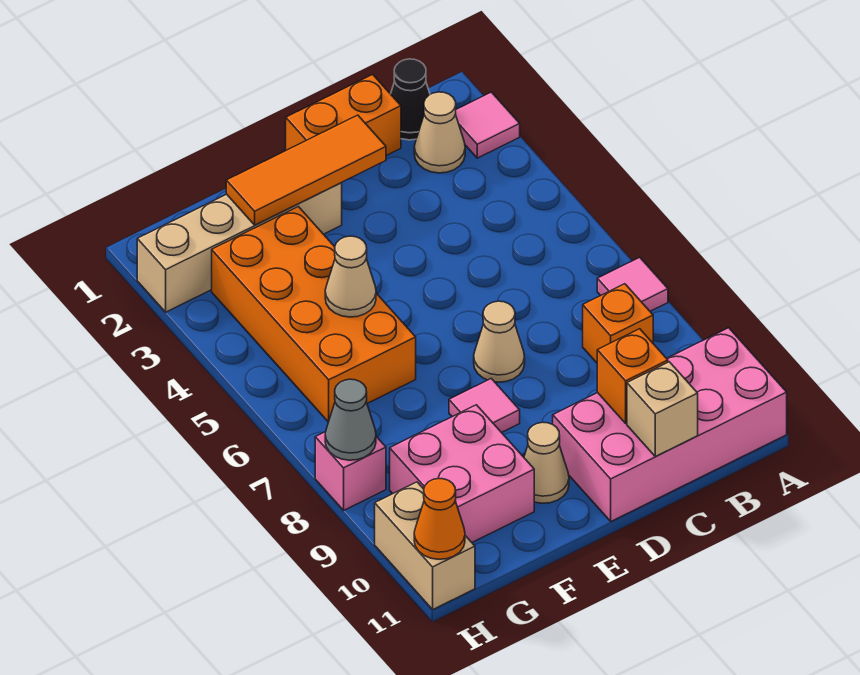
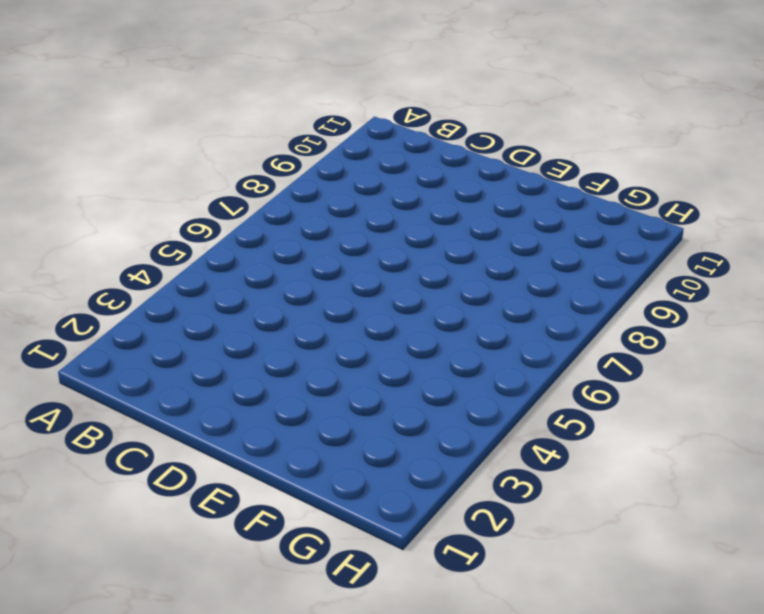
none -> pink tile A2 level 1
none -> pink tile A7 level 1
none -> pink brick A10:D11 level 1

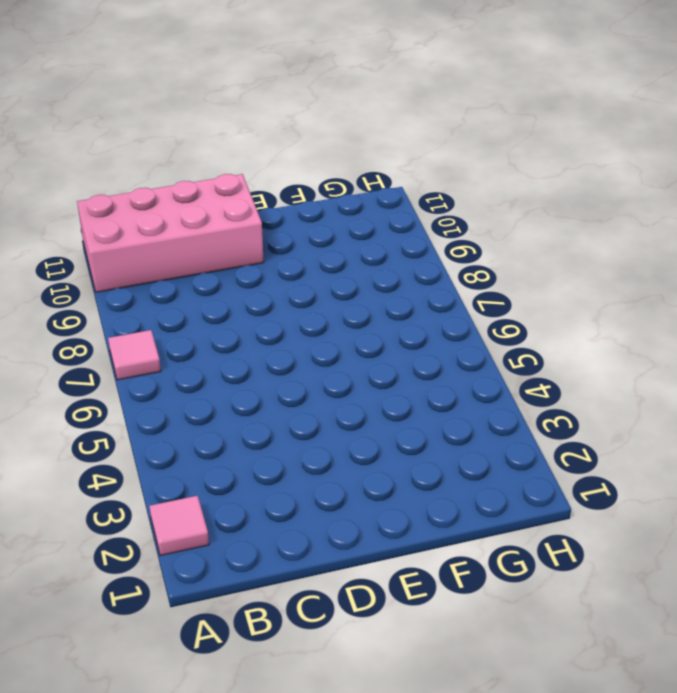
none -> black cone B1 level 1
none -> tan cone B2 level 1
none -> orange brick B8 level 1

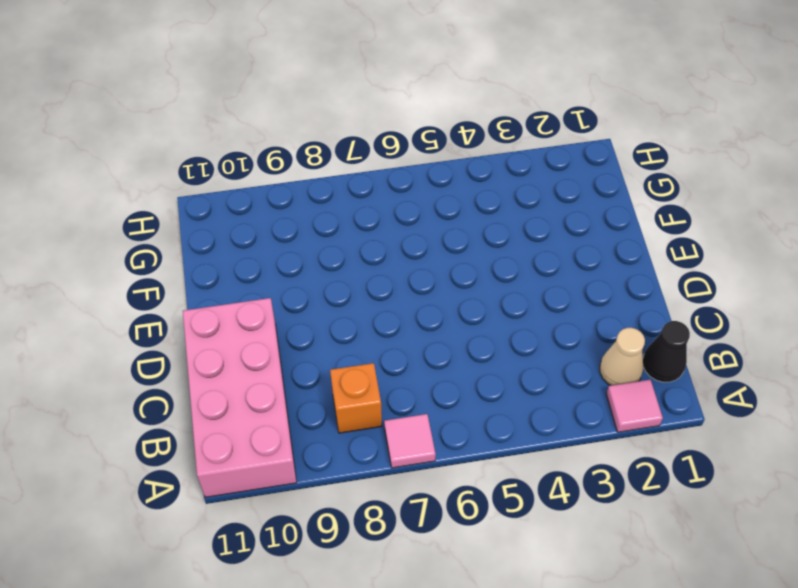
none -> orange brick C1:D1 level 1
none -> tan cone D7 level 1
none -> tan brick E2:H2 level 1

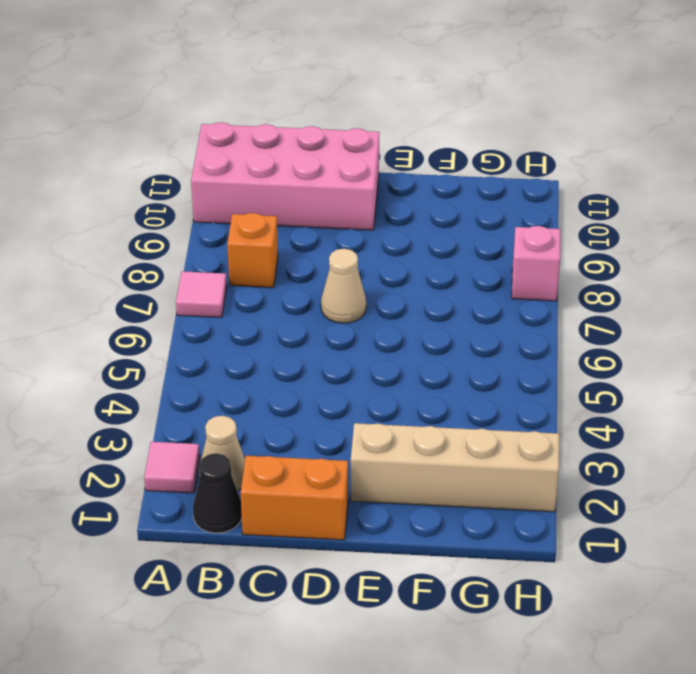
none -> pink tile E8 level 1
none -> tan cone E10 level 1
none -> orange brick F3:G6 level 1

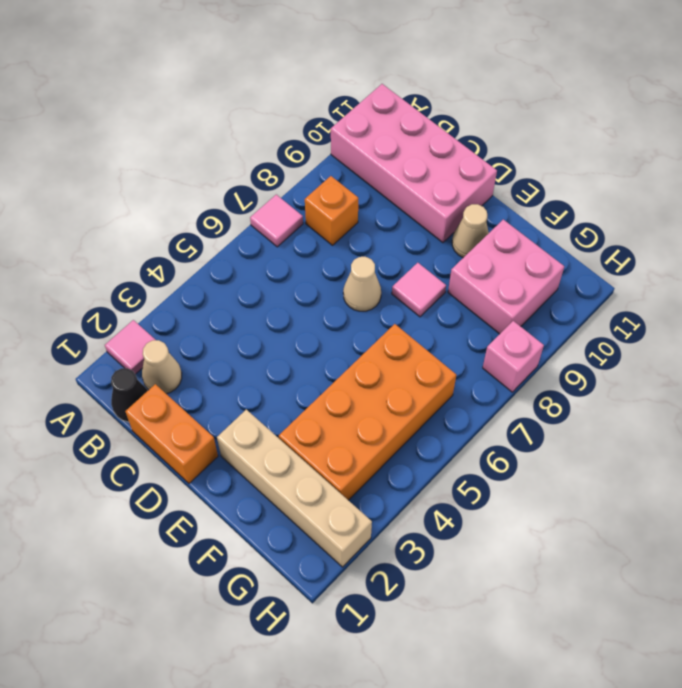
none -> tan brick H10:H11 level 1
none -> orange brick C10 level 2
none -> tan brick C11 level 2

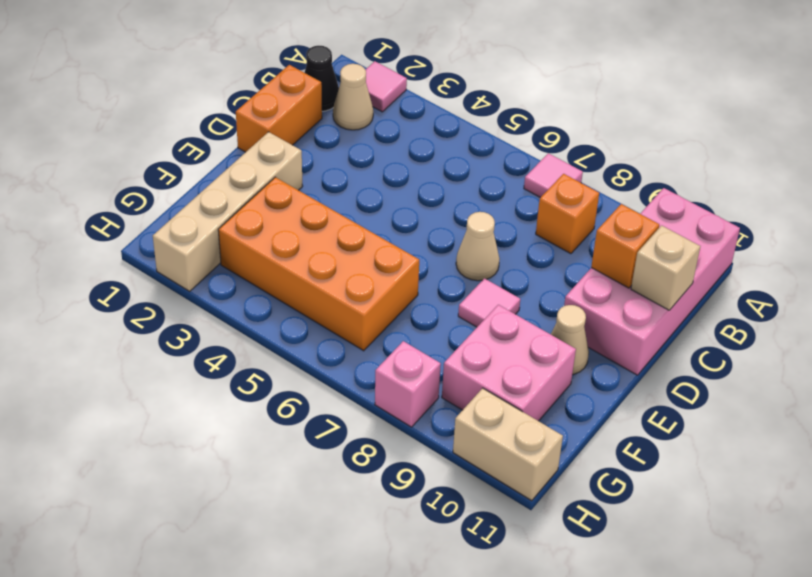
none -> orange tile D2:F2 level 2
none -> tan cone F5 level 2
none -> grey cone H8 level 2

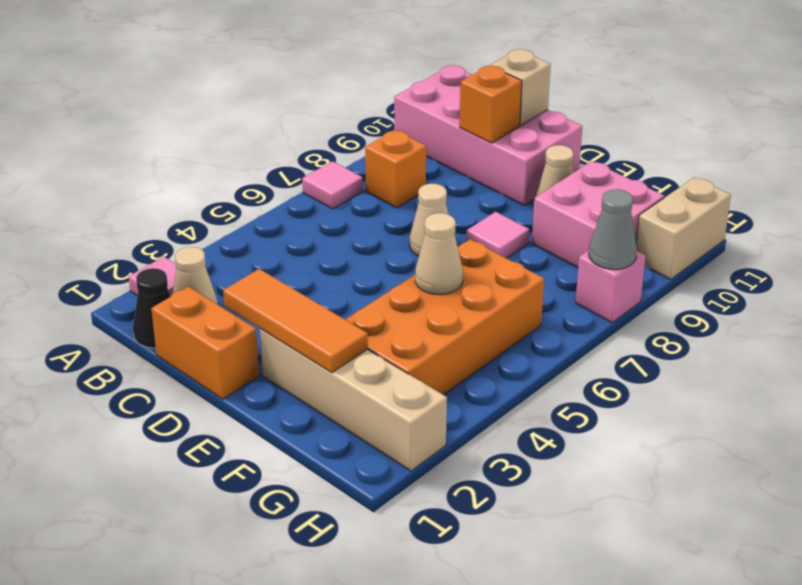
none -> orange cone H11 level 2

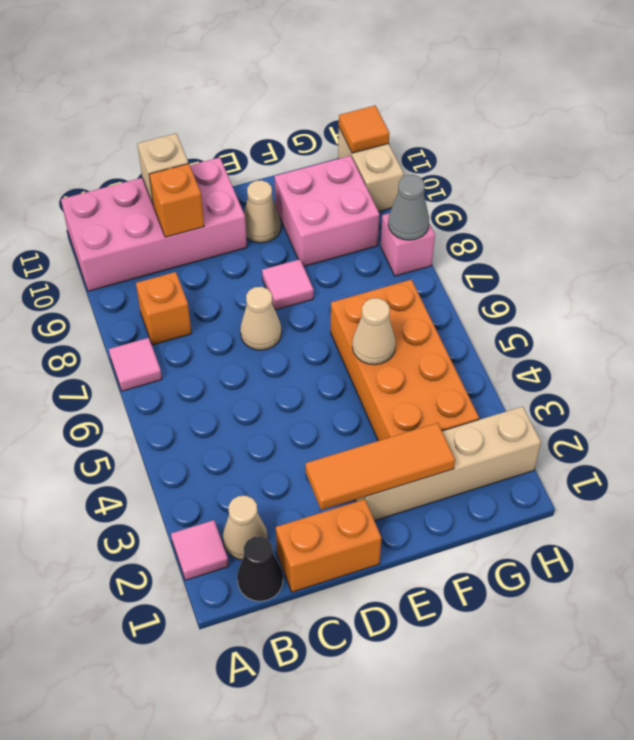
orange tile H11 level 2 -> orange cone H11 level 2

